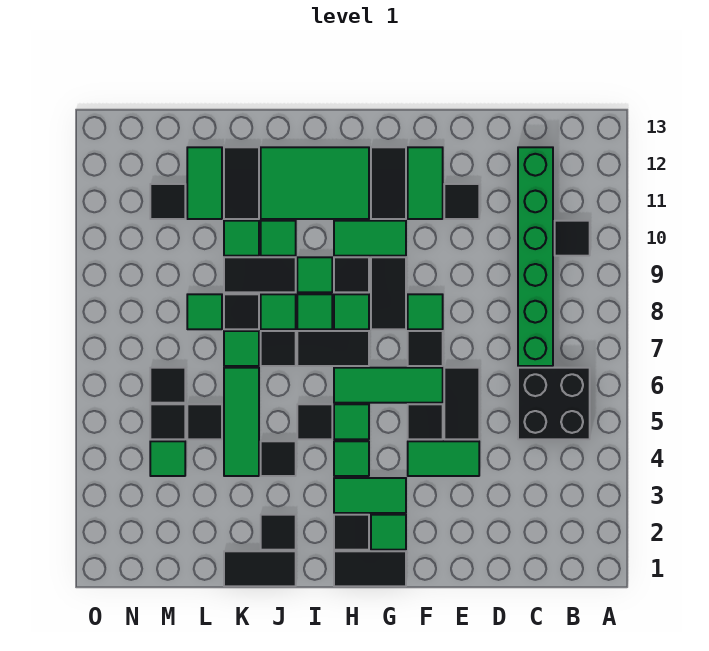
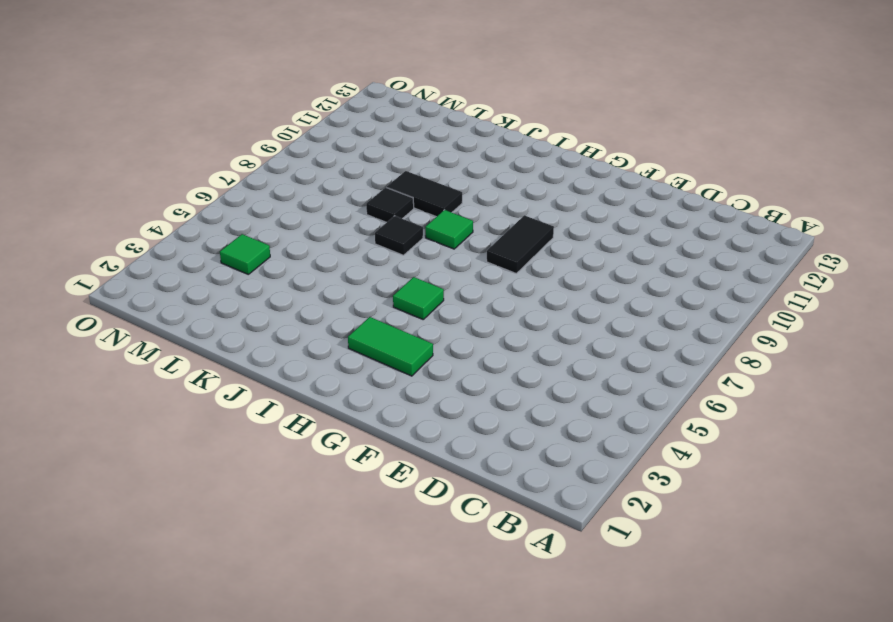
none -> black brick B5:C6 level 1
none -> black tile B10 level 1
none -> green brick C7:C12 level 1
none -> green tile E4:F4 level 1

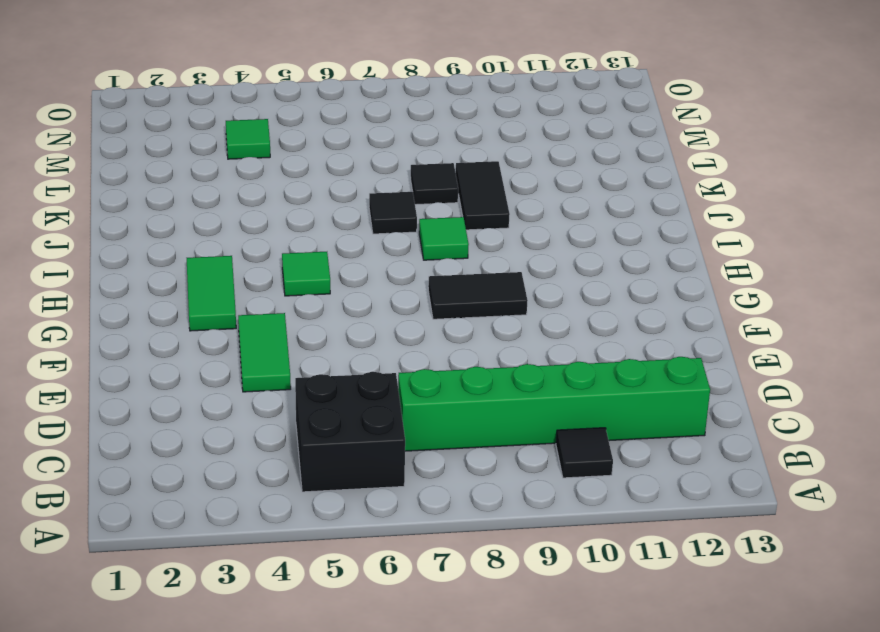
none -> black tile E5:E6 level 1
none -> black tile E11 level 1
none -> black tile F5 level 1
none -> green tile F6:H6 level 1

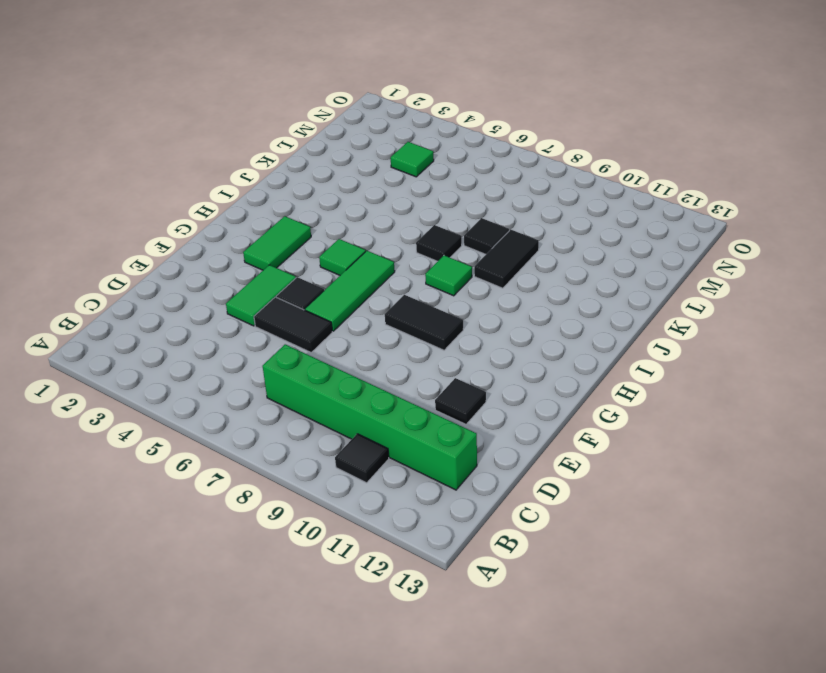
none -> black brick B5:C6 level 1
none -> black tile F7 level 1
none -> green tile F8 level 1
none -> green tile F11:F12 level 1

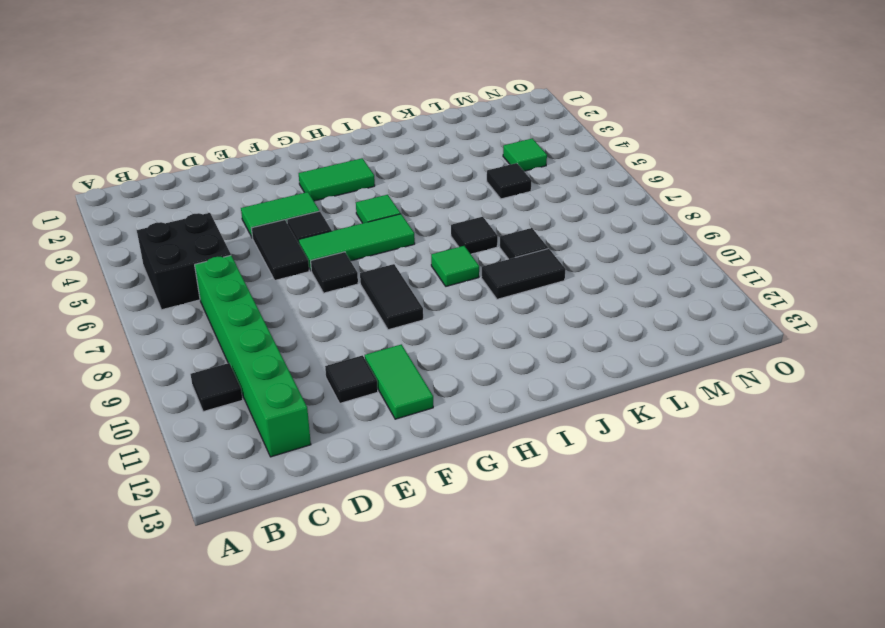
none -> green tile F8 level 1
none -> black tile G1:H1 level 1
none -> green tile G2 level 1
none -> green tile G10:H10 level 1

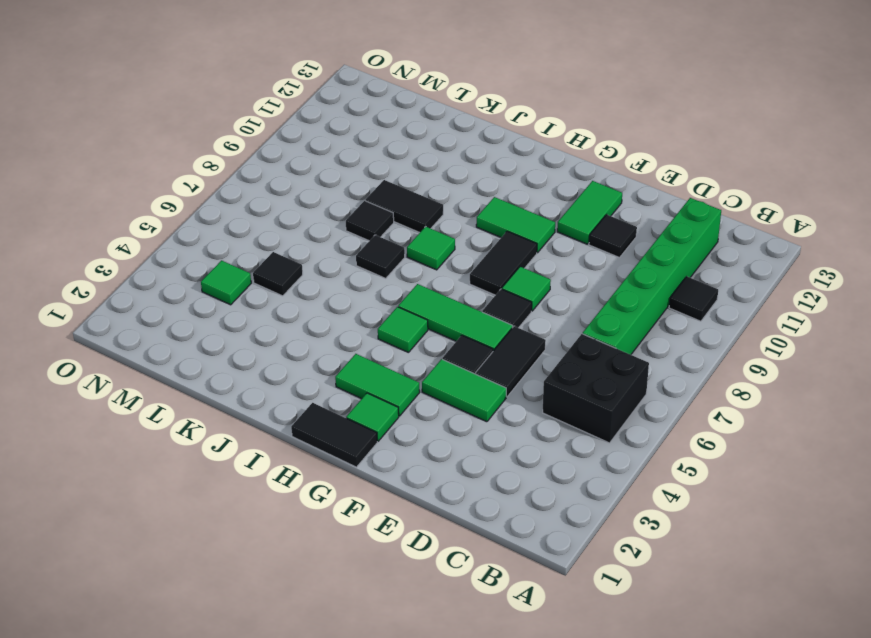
none -> black tile G11:G12 level 1
none -> black tile H2 level 1
none -> green tile H4 level 1
none -> black tile H7:I7 level 1

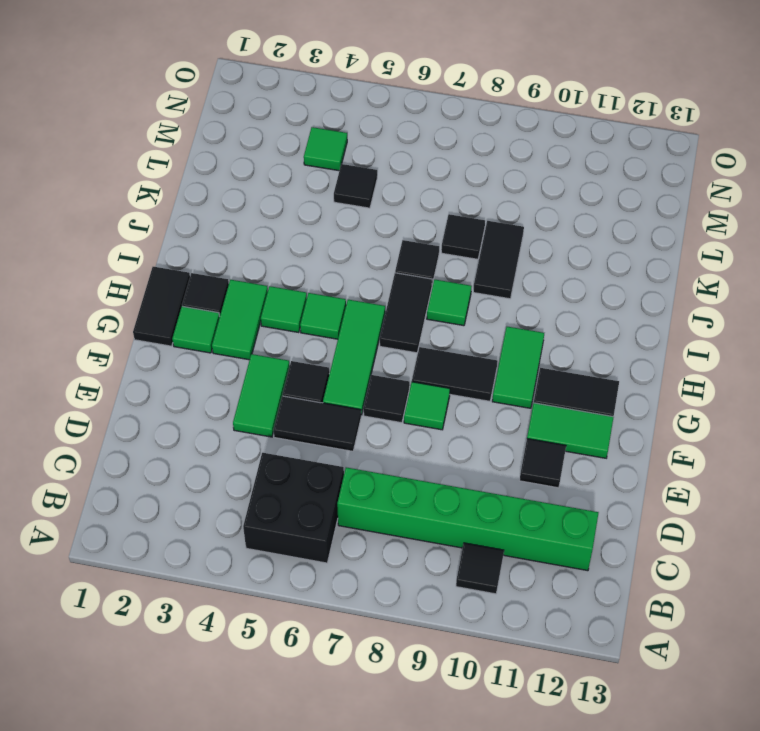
none -> green tile H8 level 1
none -> black tile H9 level 1
none -> green tile H11:J12 level 1
none -> black tile I5 level 1

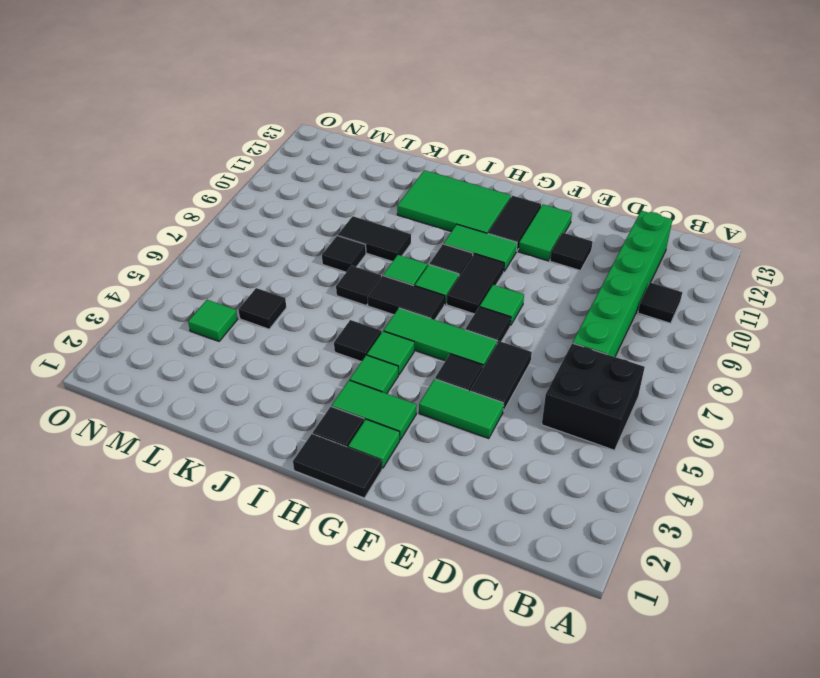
none -> green tile I9 level 1
none -> black tile J1:K1 level 1
none -> black tile J2 level 1
none -> black tile J4 level 1

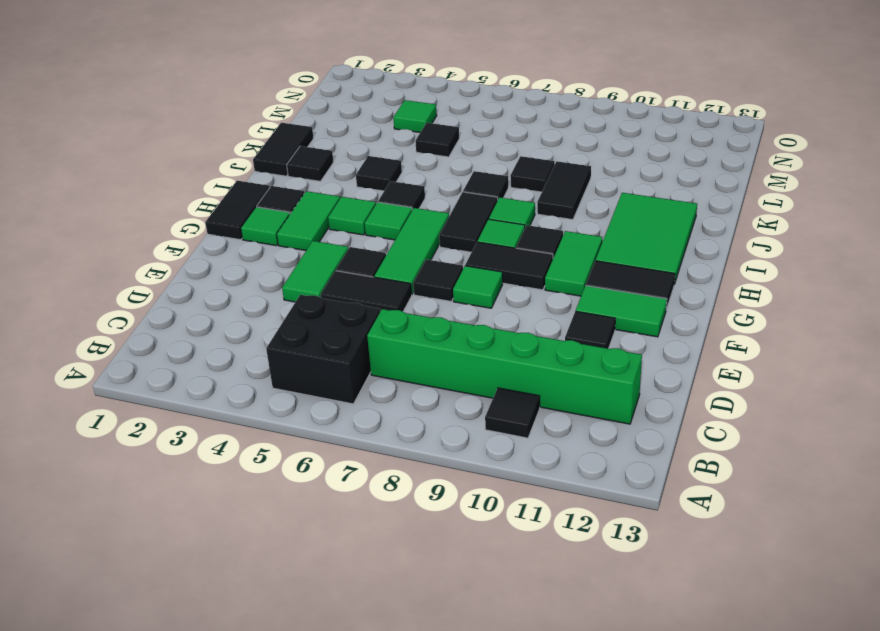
none -> green tile I9 level 1
none -> green tile J8 level 1
none -> green tile J10 level 1
none -> green tile K4:K6 level 1

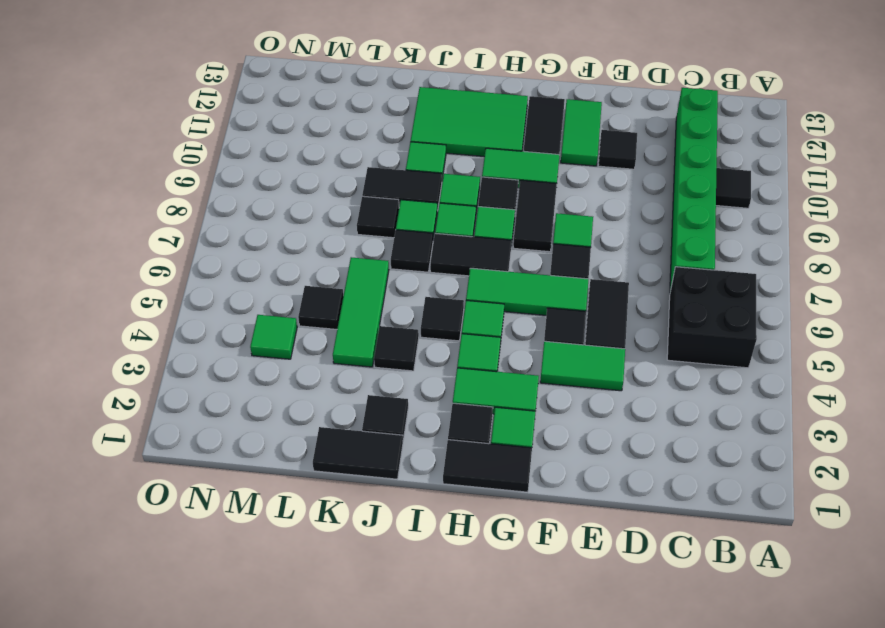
none -> green tile K7 level 1
none -> green tile K10 level 1
none -> black tile K11:K12 level 1
none -> green tile L8 level 1

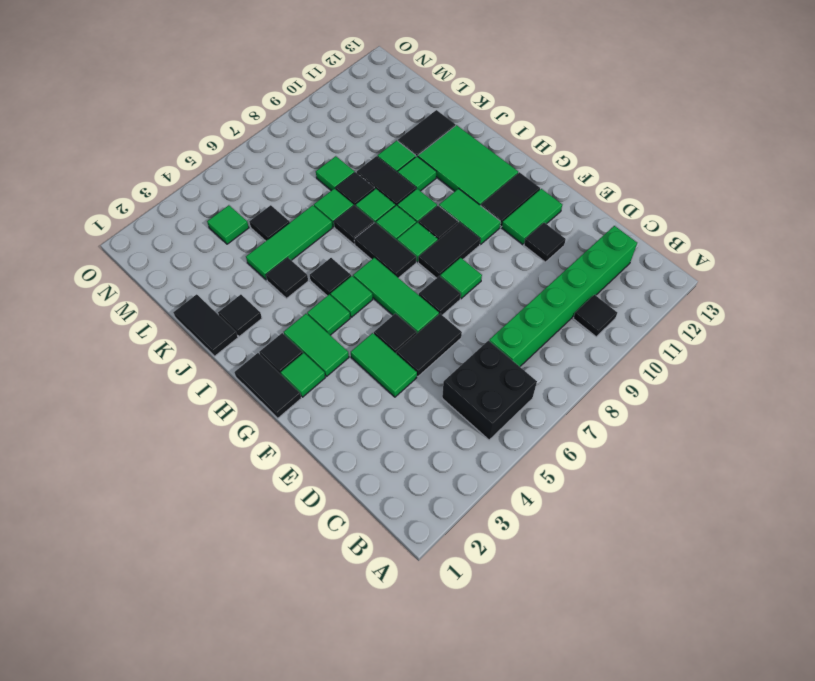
none -> green tile L11:L12 level 1
none -> black tile M5 level 1
none -> black tile M6 level 1
none -> black tile M11 level 1

